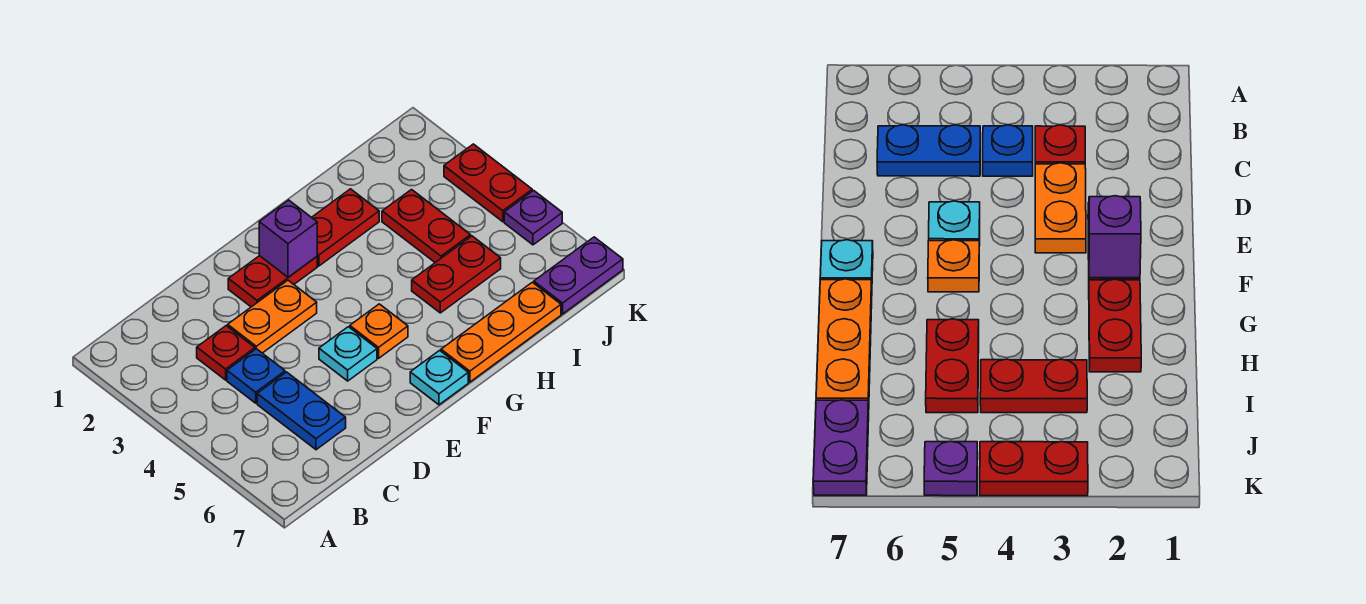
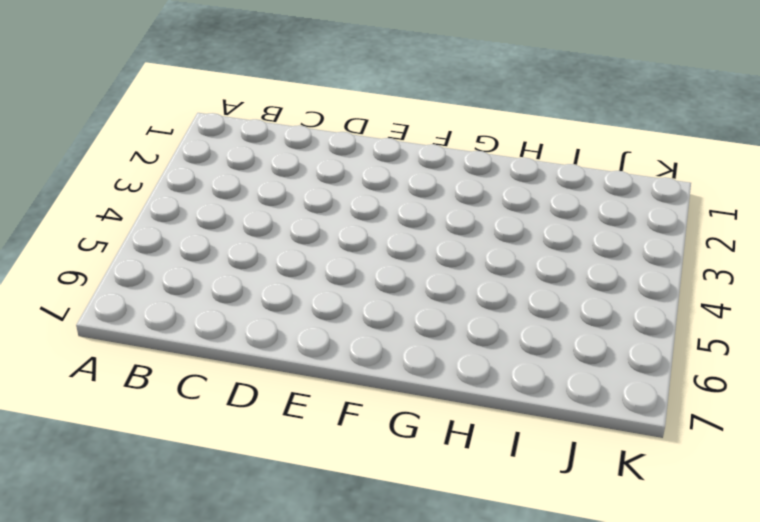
none -> red plate C3 level 1
none -> blue plate C4 level 1
none -> blue plate C5:C6 level 1

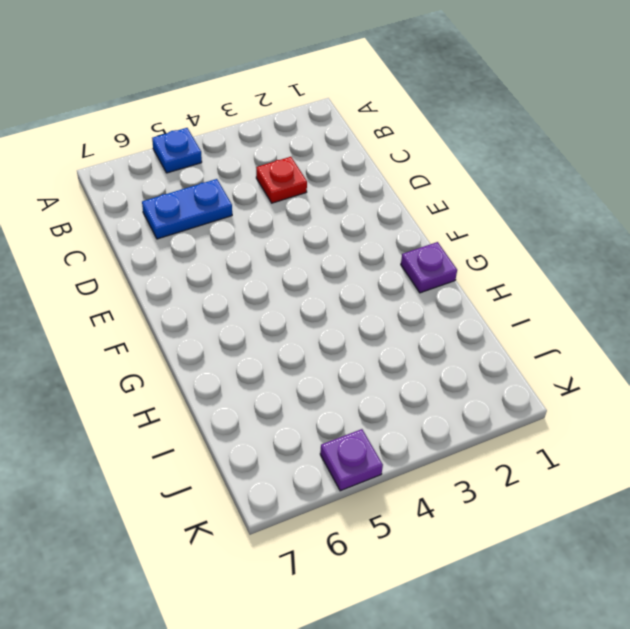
blue plate A5 level 1 -> blue plate C4 level 1
purple plate G1 level 1 -> none
none -> orange plate D3:E3 level 1
none -> red plate E2:F2 level 1
none -> cyan plate E5 level 1

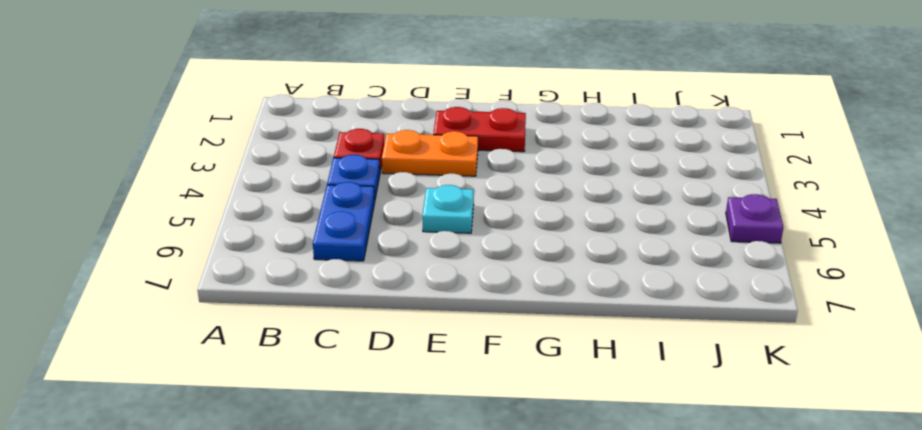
none -> orange plate F5 level 1
none -> cyan plate F7 level 1
none -> red plate G2:H2 level 1

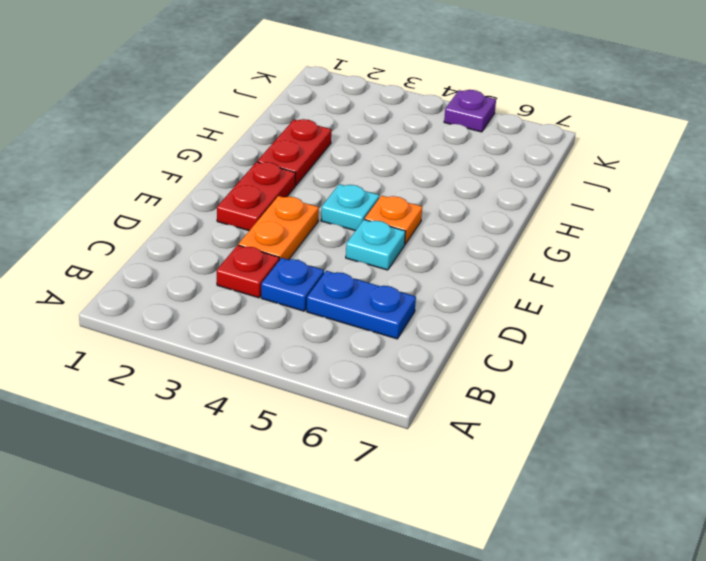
cyan plate F4 level 1 -> cyan plate F7 level 1
none -> orange plate G7:I7 level 1
none -> red plate H5:I5 level 1
none -> red plate I3:I4 level 1

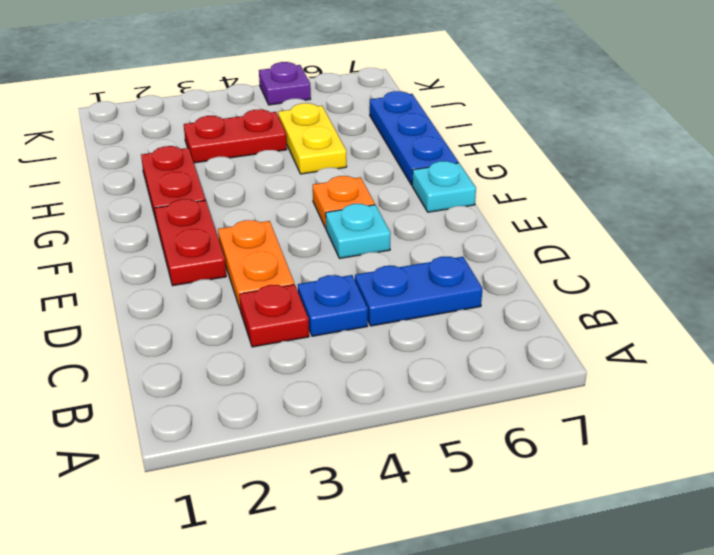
blue plate G7:I7 level 1 -> orange plate G7:I7 level 1
yellow plate H5:I5 level 1 -> red plate H5:I5 level 1
none -> purple plate J7:K7 level 1
none -> red plate K3:K4 level 1
none -> purple brick F2 level 2

